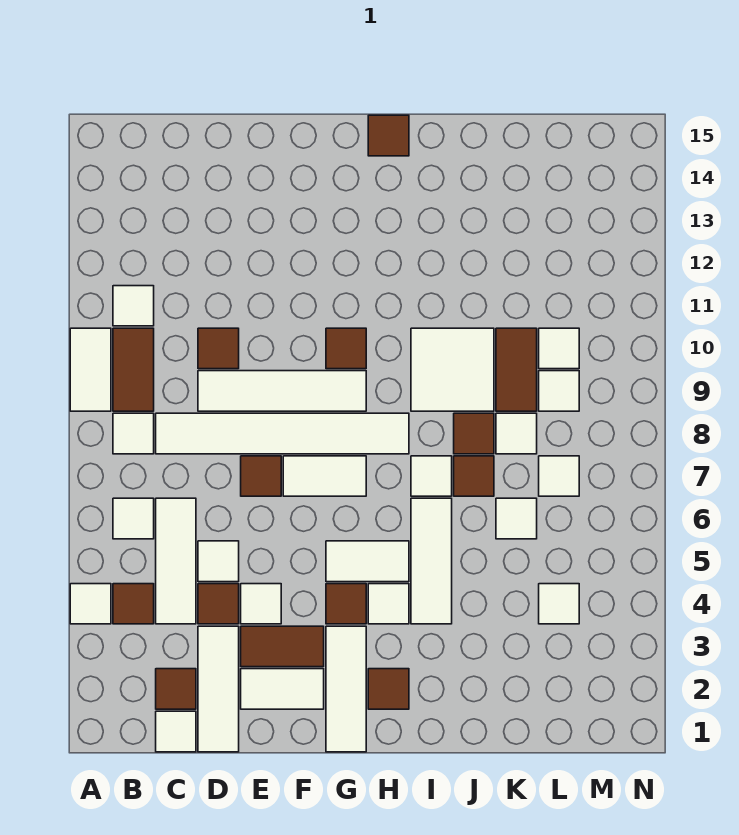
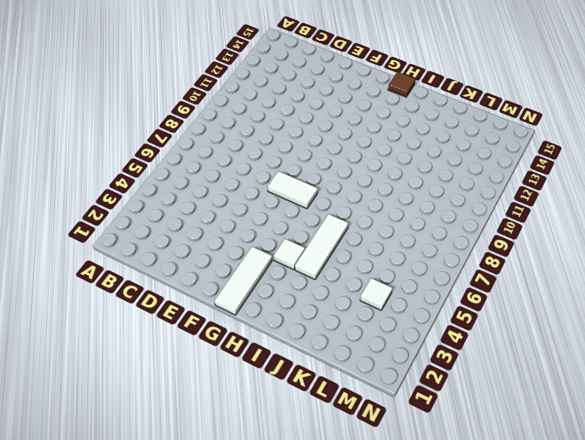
none -> white tile A4 level 1
none -> white tile A9:A10 level 1
none -> brown tile B4 level 1
none -> white tile B6 level 1

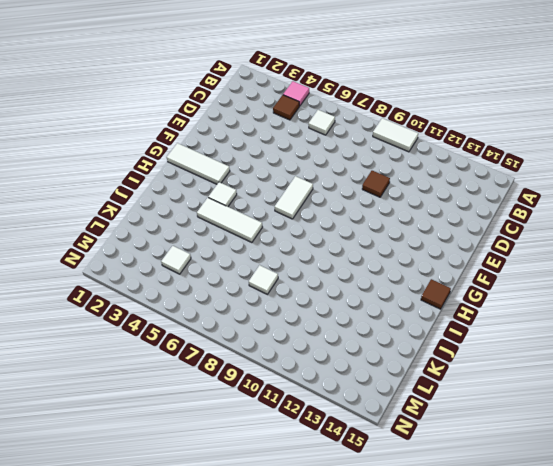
pink tile A4 level 1 -> white tile A4 level 1
none -> white tile B8 level 1
none -> brown tile B9:B10 level 1
none -> white tile B11 level 1
none -> white tile C1 level 1

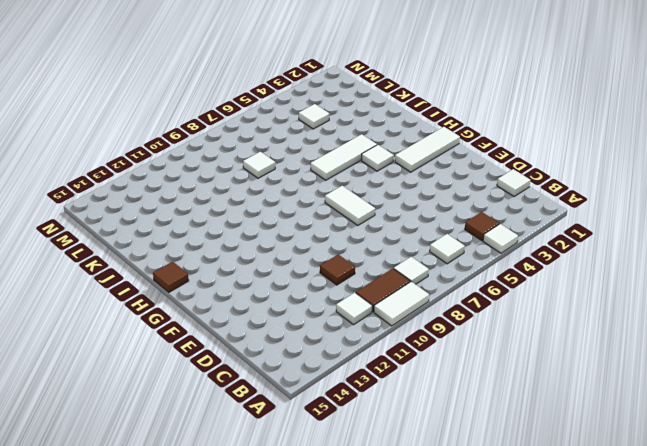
none -> brown tile C2 level 1
none -> white tile C4:C6 level 1
none -> white tile C8:H8 level 1
none -> white tile D1:D3 level 1

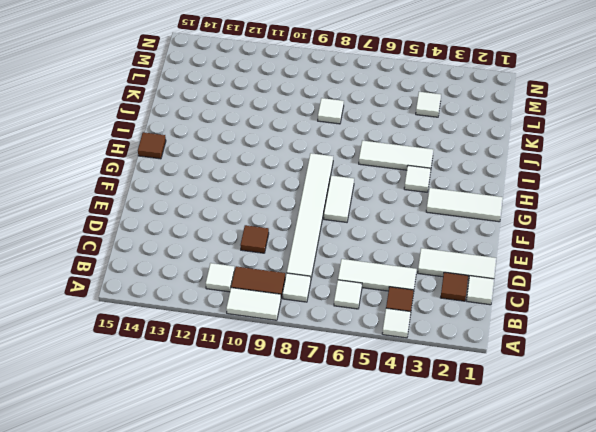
none -> brown tile D4 level 1
none -> white tile D5 level 1
none -> white tile D9:G9 level 1
none -> white tile E2:F2 level 1

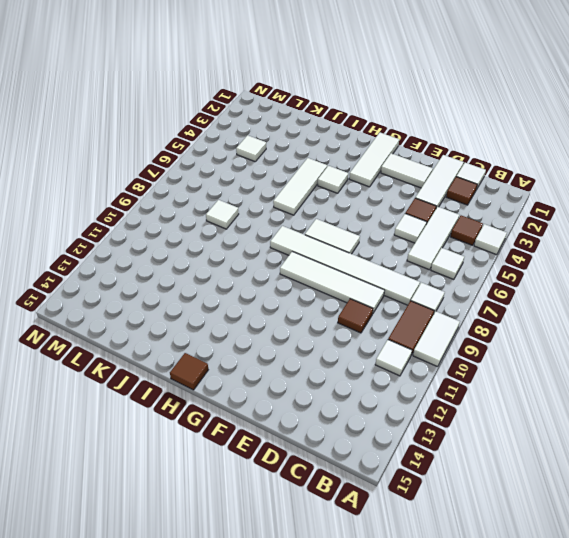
none -> brown tile E3:F3 level 1
none -> white tile E4 level 1
none -> brown tile E7 level 1
none -> brown tile G4 level 1

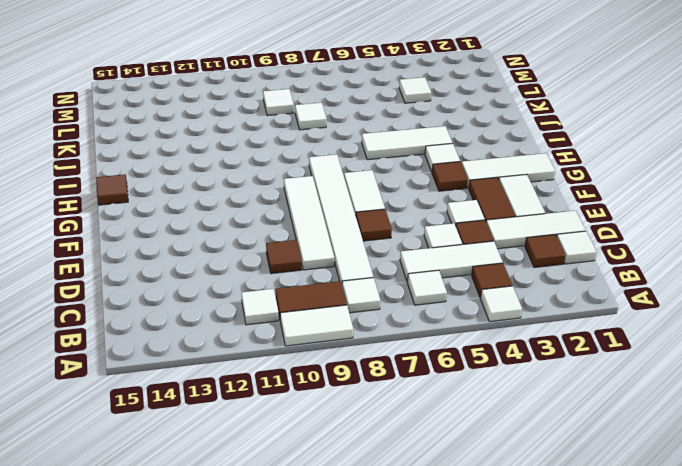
none -> white tile G5:H5 level 1
none -> brown tile G10 level 1
none -> brown tile H2 level 1
none -> white tile I7 level 1

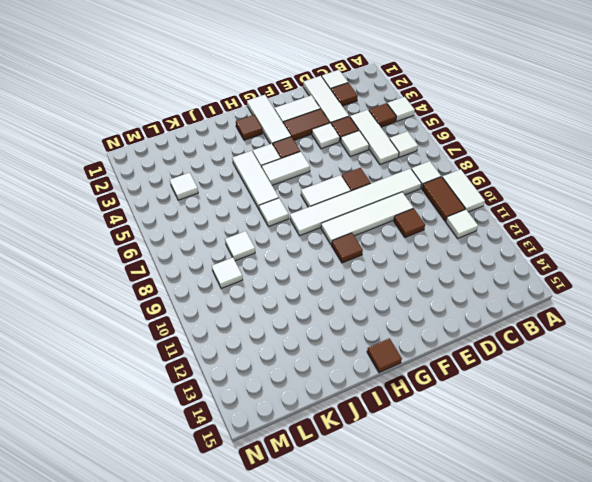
none -> white tile I9:J10 level 1
none -> brown tile J7 level 1
none -> brown tile J8 level 1
none -> white tile K6 level 1

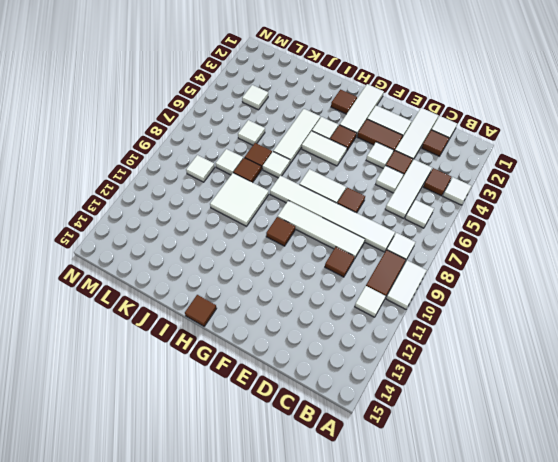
none -> brown tile K9:K10 level 1
none -> white tile L7 level 1
none -> white tile L10 level 1

